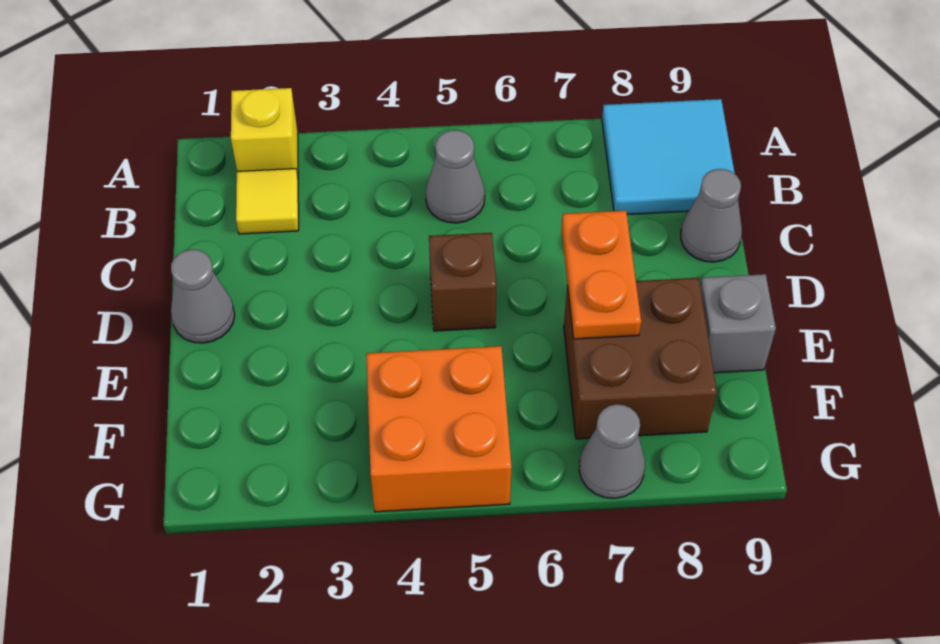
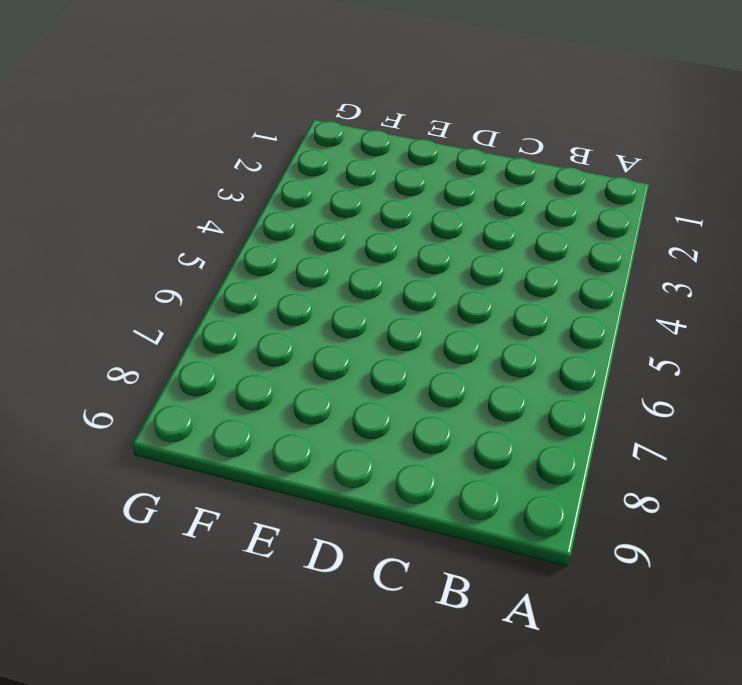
none -> yellow brick A2 level 1
none -> cyan tile A8:B9 level 1
none -> yellow tile B2 level 1

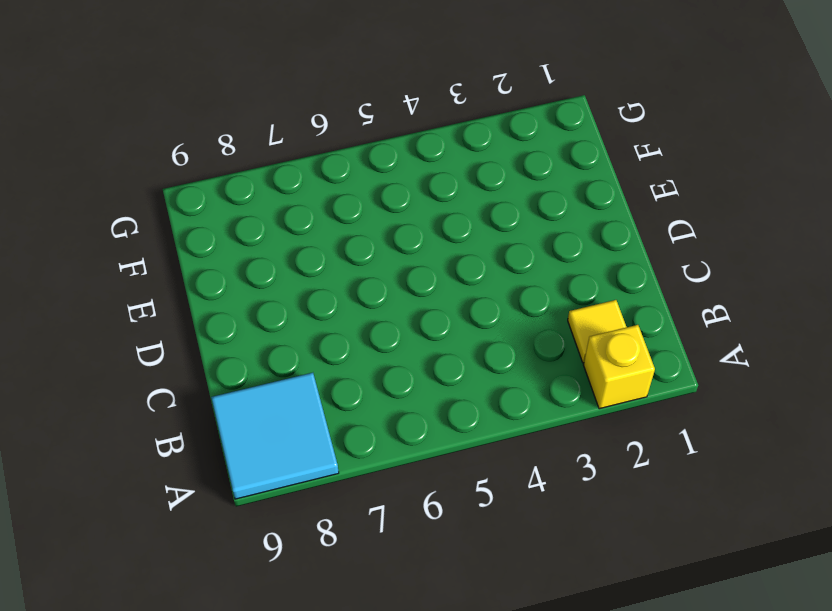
none -> grey cone B5 level 1
none -> grey cone C9 level 1
none -> grey cone D1 level 1

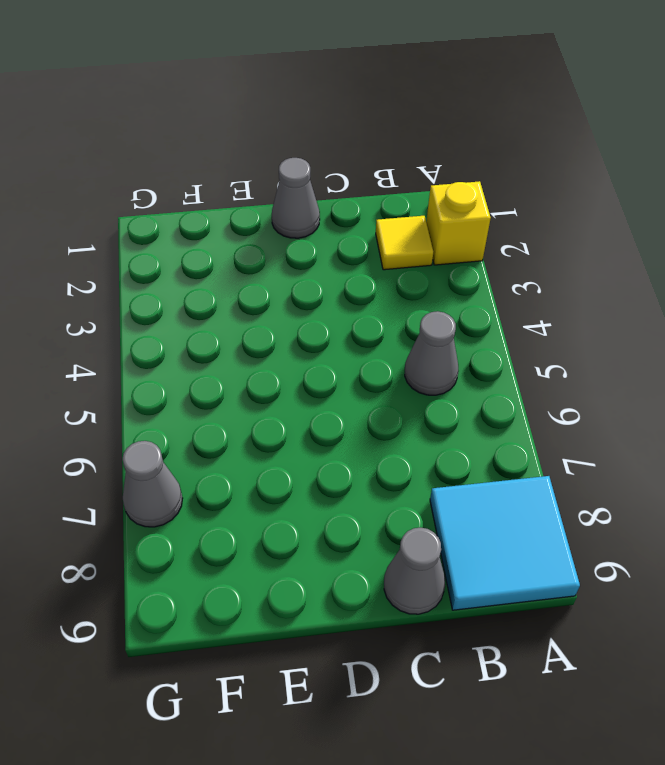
none -> brown brick D5 level 1
none -> brown brick E7:F8 level 1
none -> grey brick E9 level 1

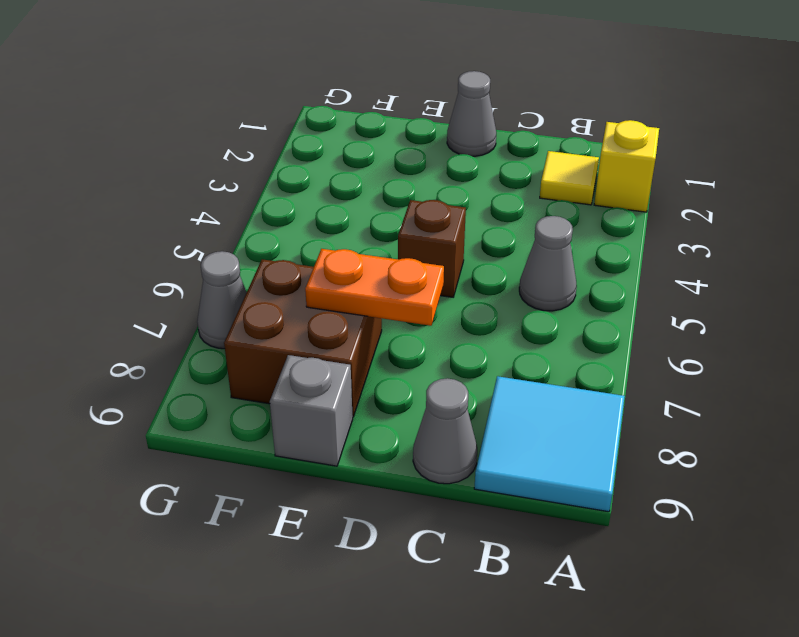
none -> orange brick F4:G5 level 1

